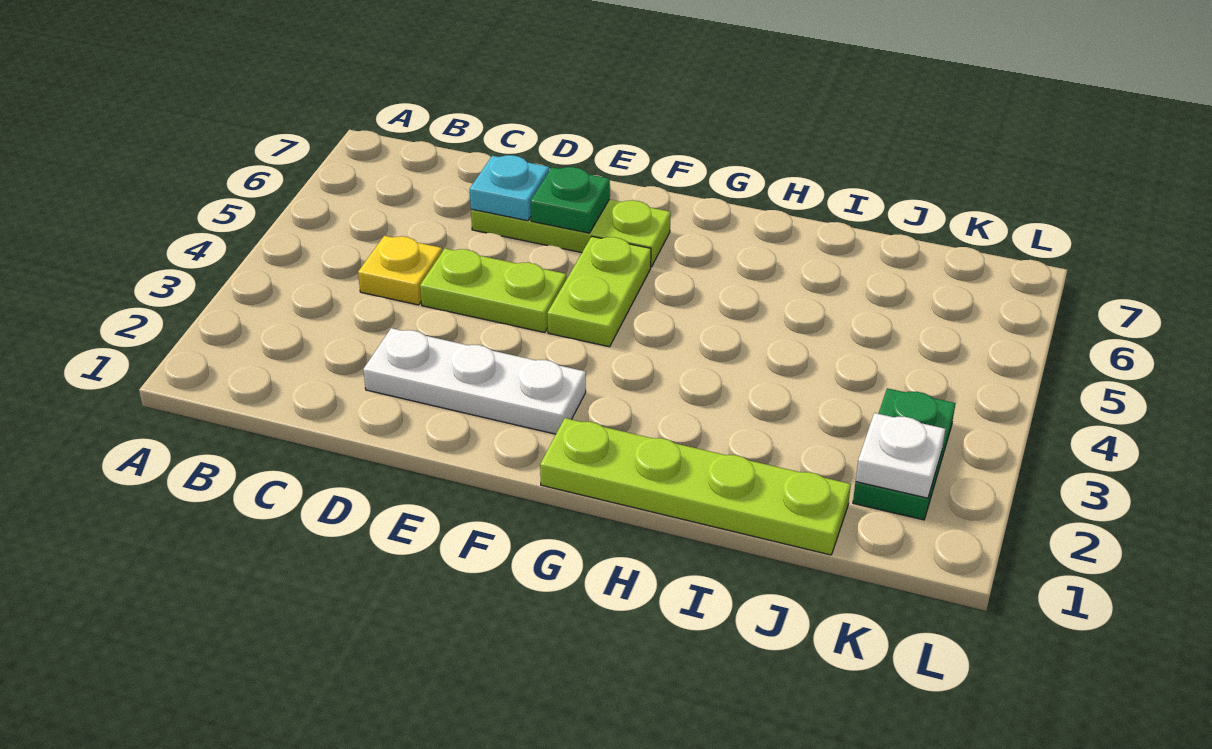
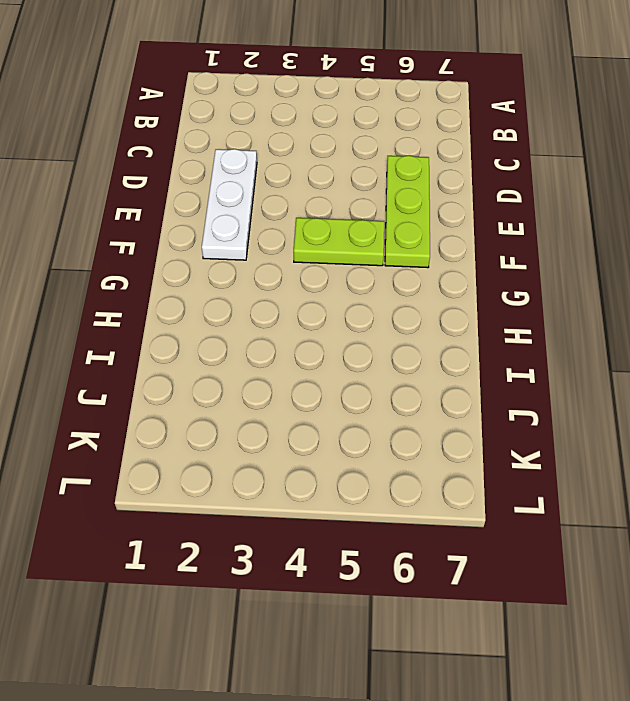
none -> yellow plate C4 level 1
none -> lime plate D4:E4 level 1

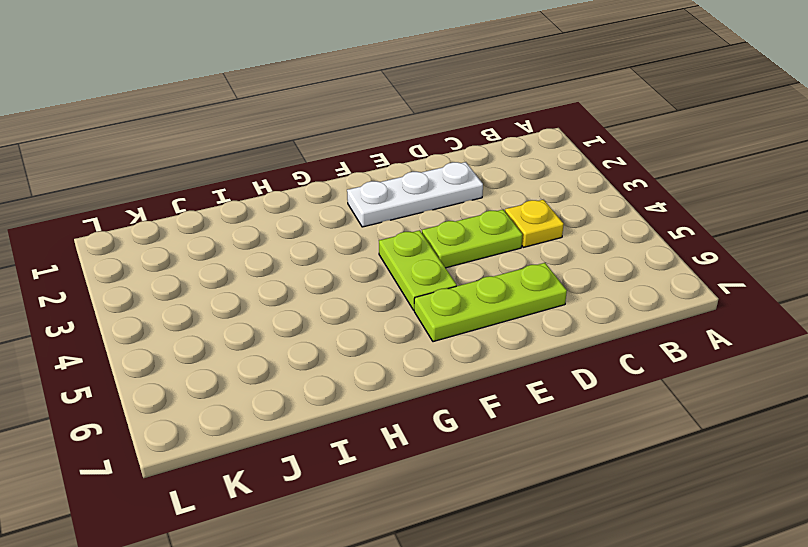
none -> lime plate G1:J1 level 1
none -> green plate K2:K3 level 1

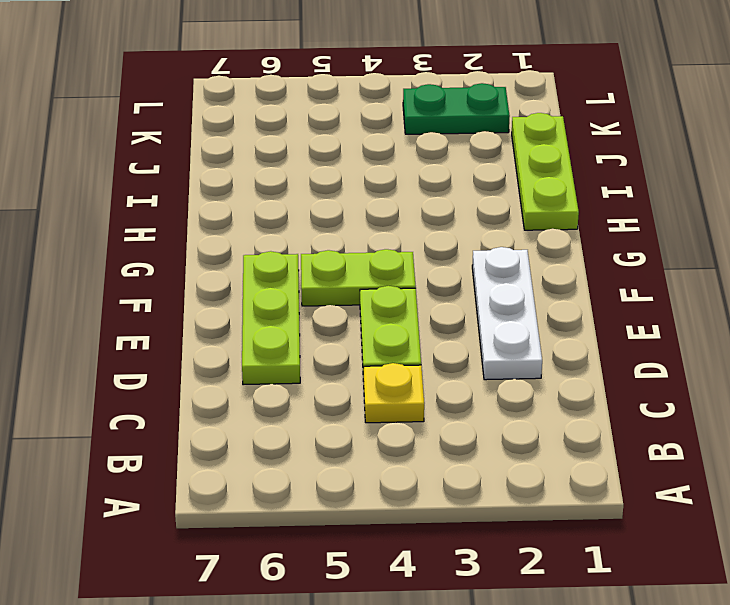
lime plate H1:J1 level 1 -> lime plate G1:J1 level 1
none -> cyan plate D6 level 2
none -> green plate E6 level 2

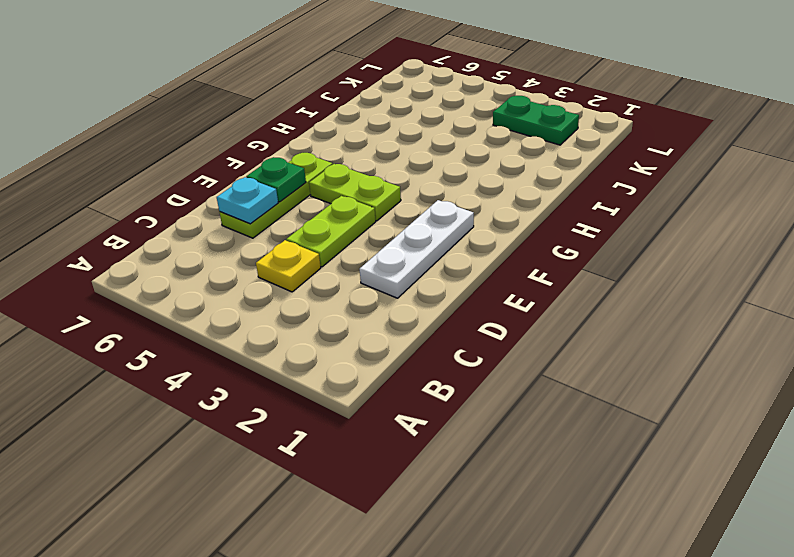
none -> lime plate G1:J1 level 1
none -> white plate K2 level 2

